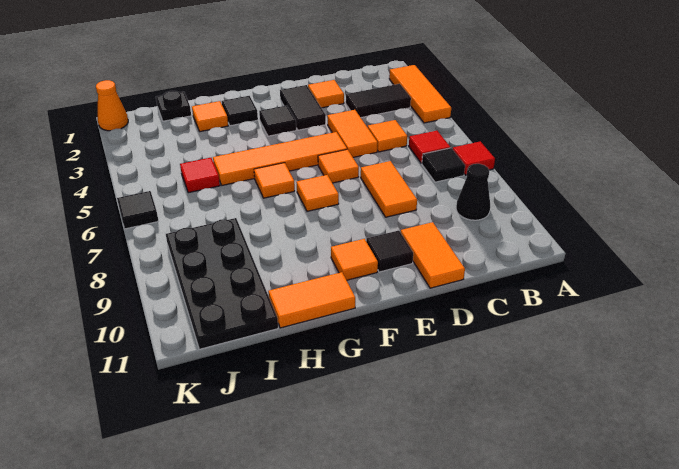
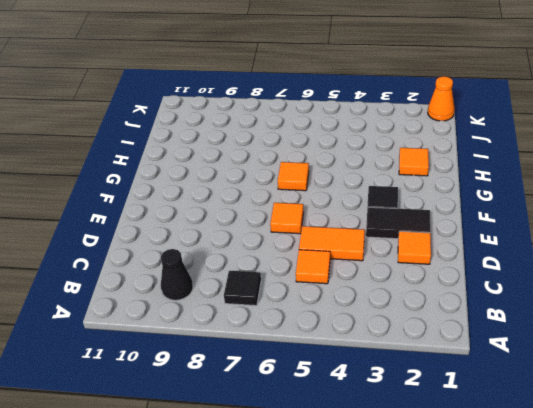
none -> orange tile A2:A4 level 1
none -> red tile A7 level 1
none -> black tile B3:C3 level 1

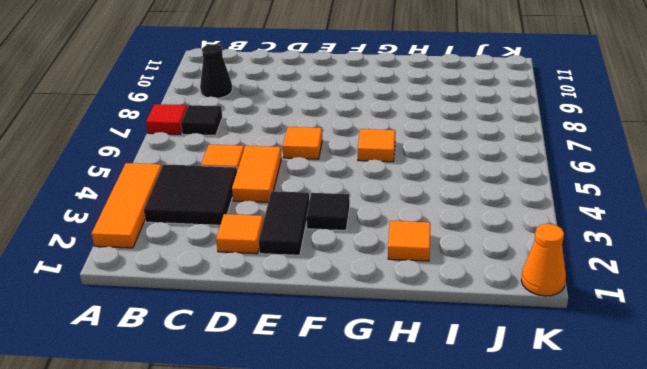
black tile B3:C4 level 1 -> black tile B3:C3 level 1
none -> red tile B6 level 1
none -> orange tile D7:D8 level 1
none -> orange tile D10:D11 level 1

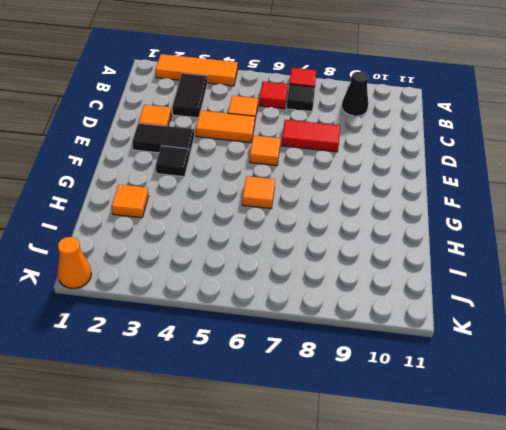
red tile D7:D8 level 1 -> orange tile D7:D8 level 1
none -> orange tile D10:D11 level 1
none -> orange tile E5:H5 level 1
none -> black tile E10 level 1

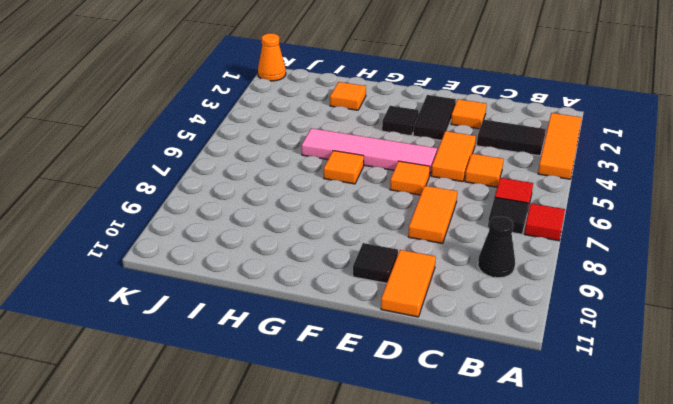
pink tile E5:H5 level 1 -> orange tile E5:H5 level 1
none -> orange tile F7 level 1
none -> orange tile F10 level 1
none -> black tile G2 level 1

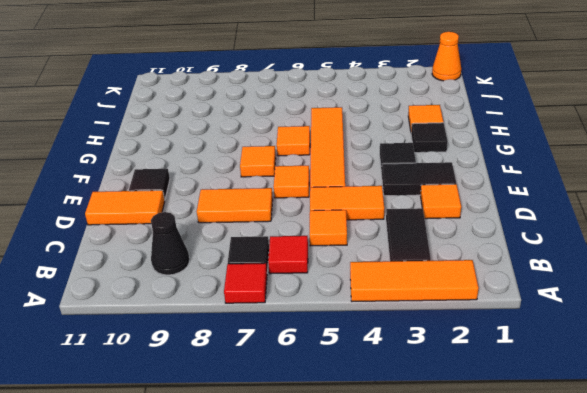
none -> orange tile F10 level 1
none -> orange tile G11:H11 level 1
none -> black plate I1 level 1

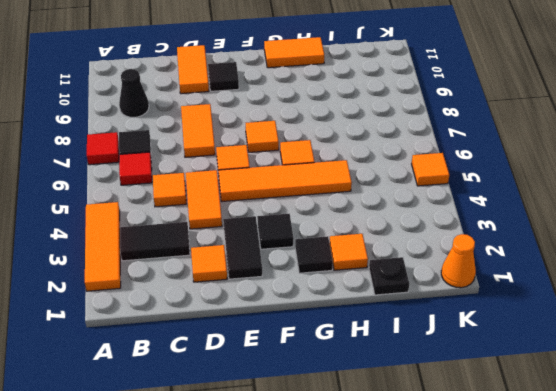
orange tile K5 level 1 -> orange tile F10 level 1
none -> red tile I5 level 1
none -> black plate I8:J11 level 1
none -> black tile K6 level 1

